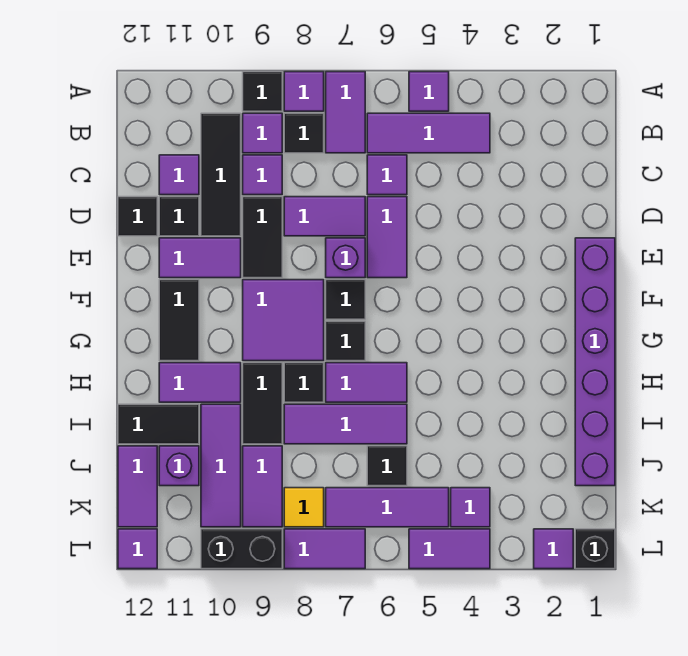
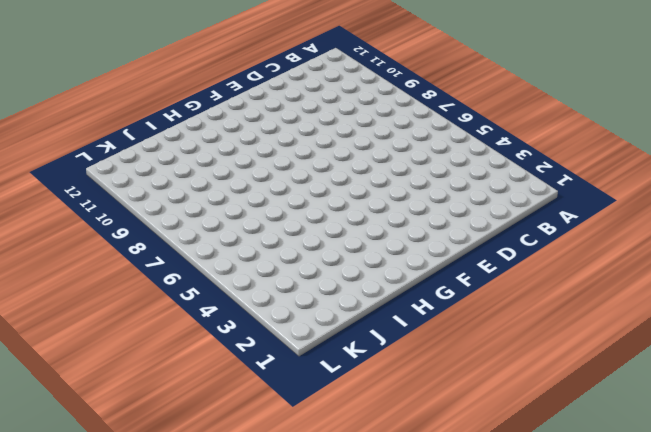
none -> purple tile A5 level 1
none -> purple tile A7:B7 level 1
none -> purple tile A8 level 1
none -> black tile A9 level 1

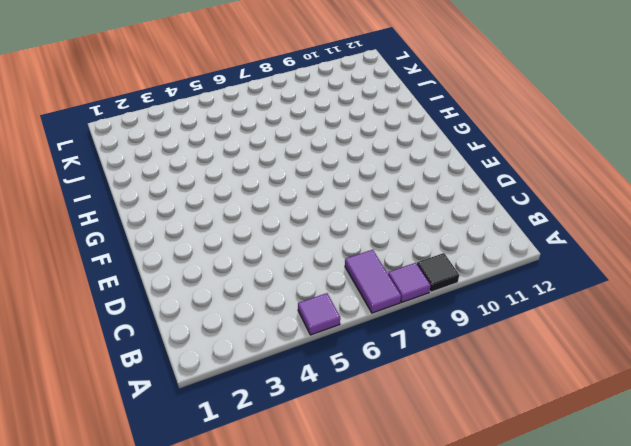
none -> purple tile B4:B6 level 1
none -> black tile B8 level 1
none -> purple tile B9 level 1
none -> black tile B10:D10 level 1

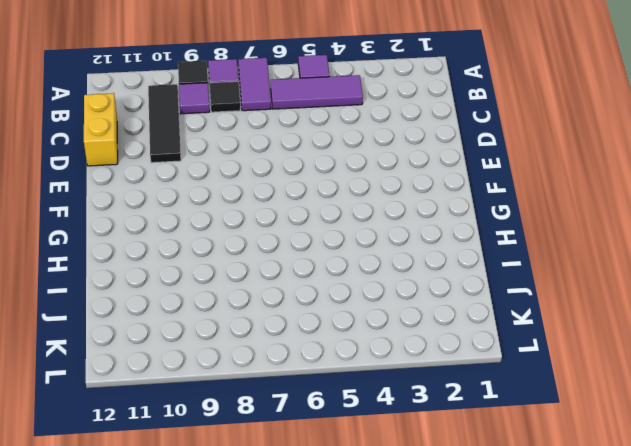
yellow brick C12:D12 level 1 -> black tile D12 level 1
none -> purple tile C6 level 1
none -> purple tile C9 level 1
none -> purple tile C11 level 1
none -> purple tile D6:E6 level 1

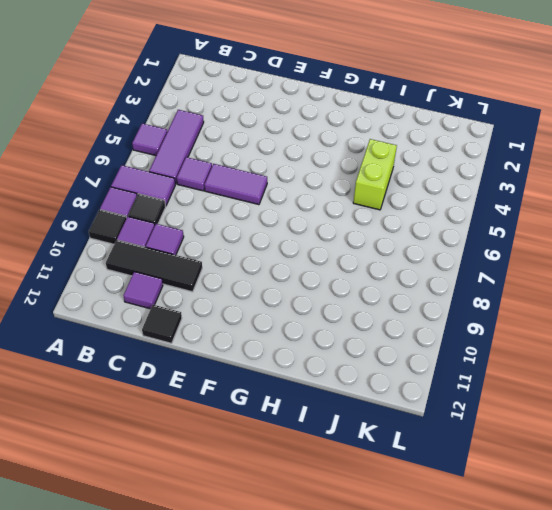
lime brick I4:I5 level 1 -> none
none -> purple tile D7:D8 level 1
none -> black tile D9:E9 level 1
none -> black tile D11 level 1
none -> purple brick E1:J1 level 1

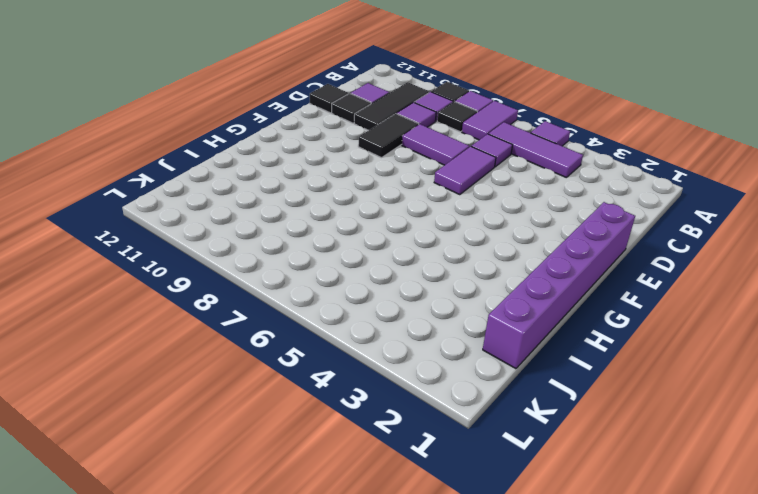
none -> purple brick E7 level 1
none -> purple tile E10:E11 level 1
none -> black tile F7 level 1
none -> purple tile F8:G9 level 1

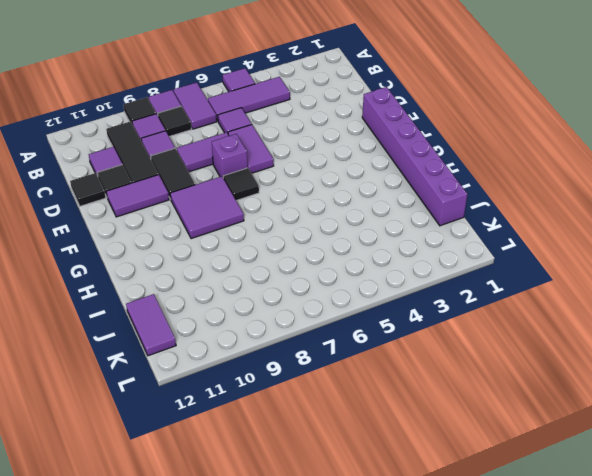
none -> black tile F11:G11 level 1
none -> black tile G7 level 1
none -> purple tile H6:H7 level 1
none -> black tile H8 level 1

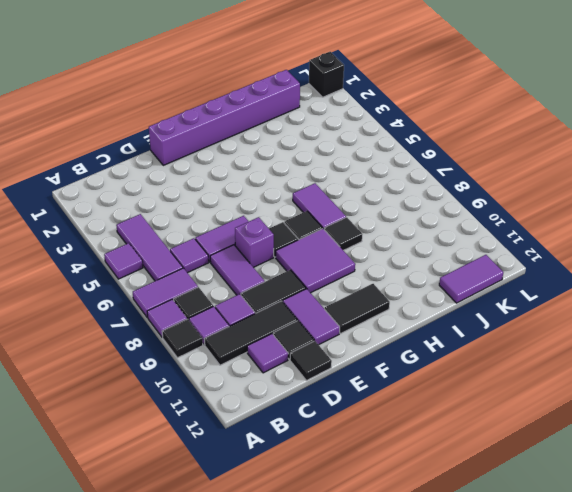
none -> black tile H9:I9 level 1
none -> purple tile H10:H11 level 1
none -> purple tile I6:I8 level 1
none -> purple tile I10:K10 level 1

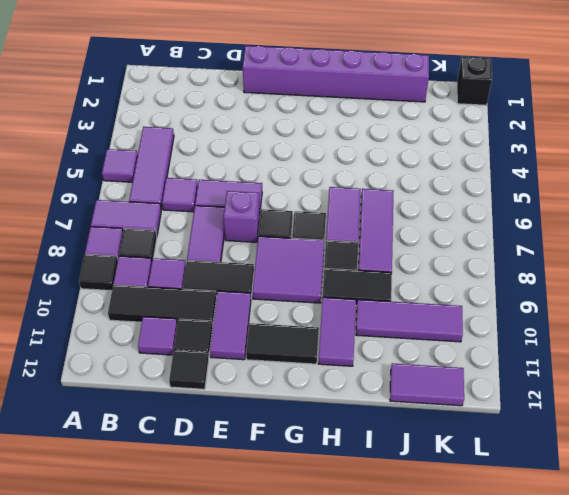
none -> black tile I11:I12 level 1
none -> black tile J6 level 1
none -> purple tile J9:K9 level 1
none -> purple brick J11 level 1

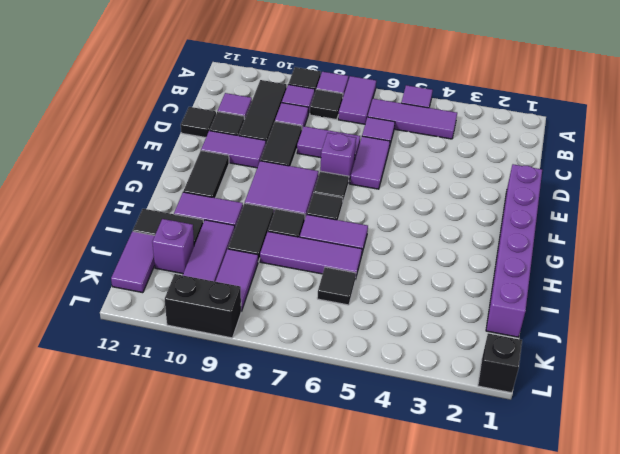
none -> purple tile K4 level 1
none -> purple tile K5:K7 level 1
none -> yellow tile K8 level 1
none -> purple tile L2 level 1

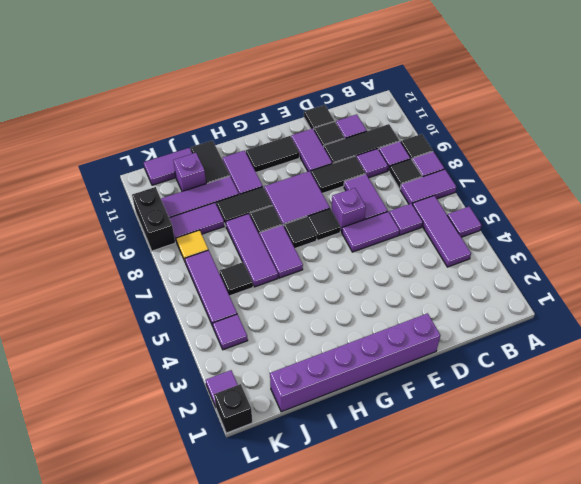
none -> purple tile L4:L5 level 1
none -> purple tile L7:L8 level 1
none -> purple tile L12 level 1

